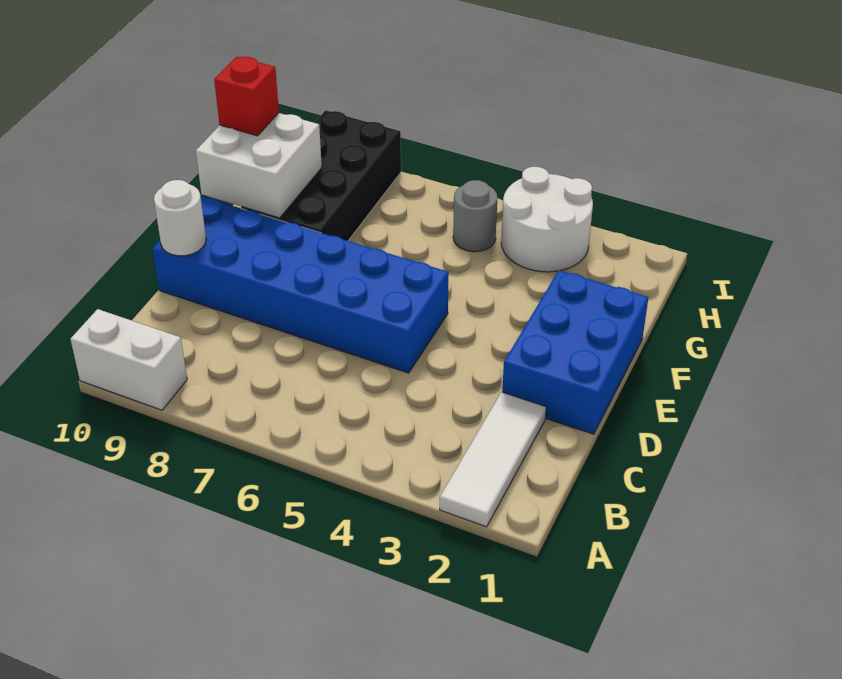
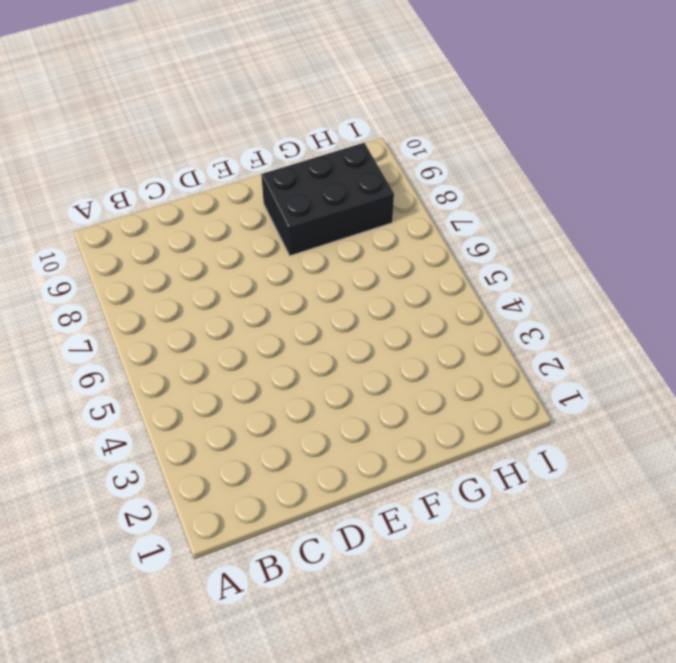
black brick F8:H9 level 1 -> black brick F8:I9 level 1
none -> white tile A2:C2 level 1
none -> white brick A9:A10 level 1

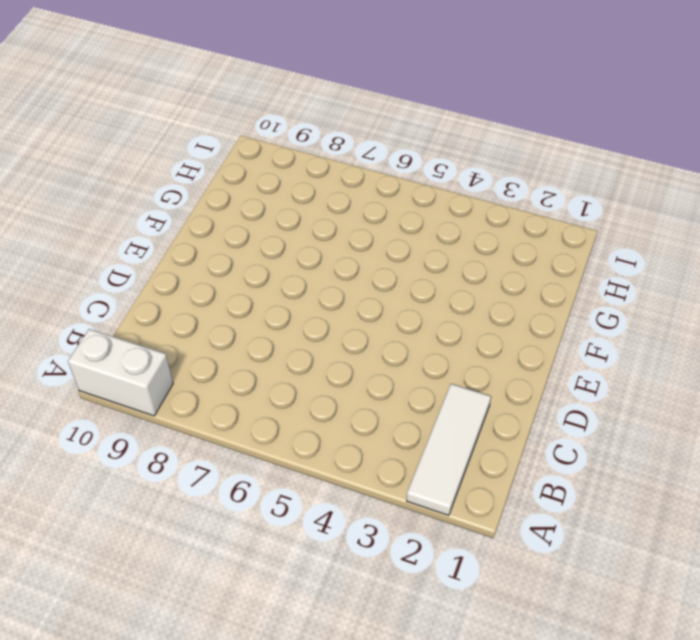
none -> blue brick D1:F2 level 1
none -> blue brick D5:E10 level 1

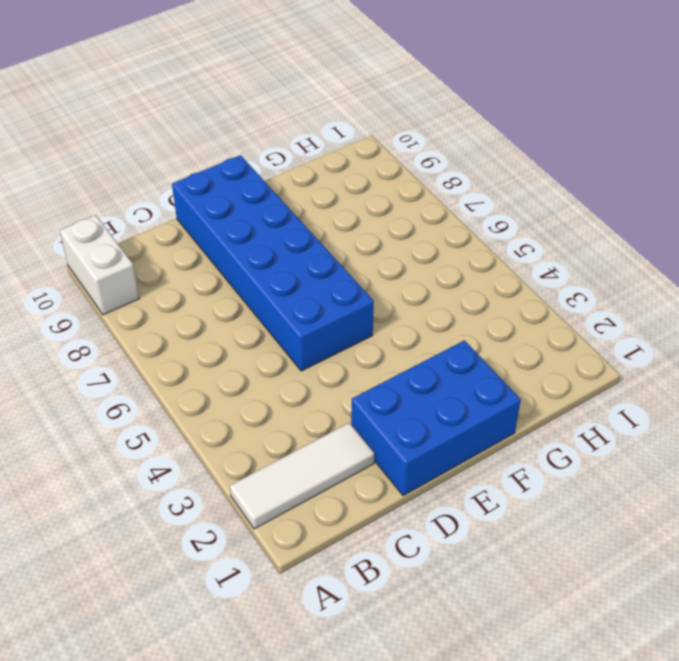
none -> black brick F8:I9 level 1
none -> white round brick H3:I4 level 1

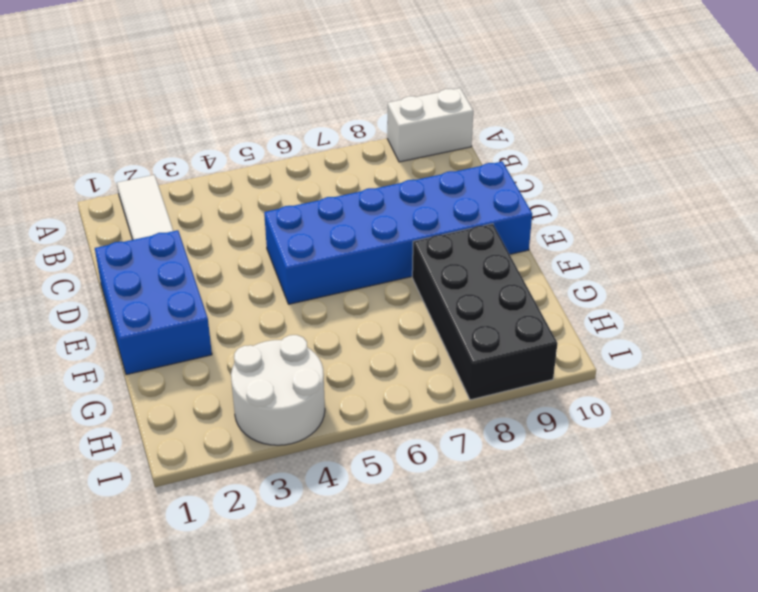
none -> grey round brick H5 level 1
none -> white round brick D10 level 2

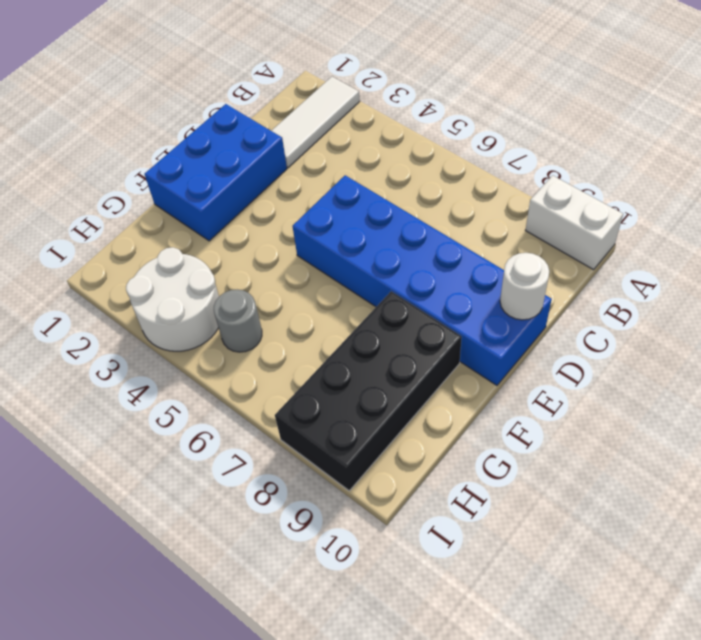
none -> white brick F9:G10 level 2
none -> red brick G10 level 3

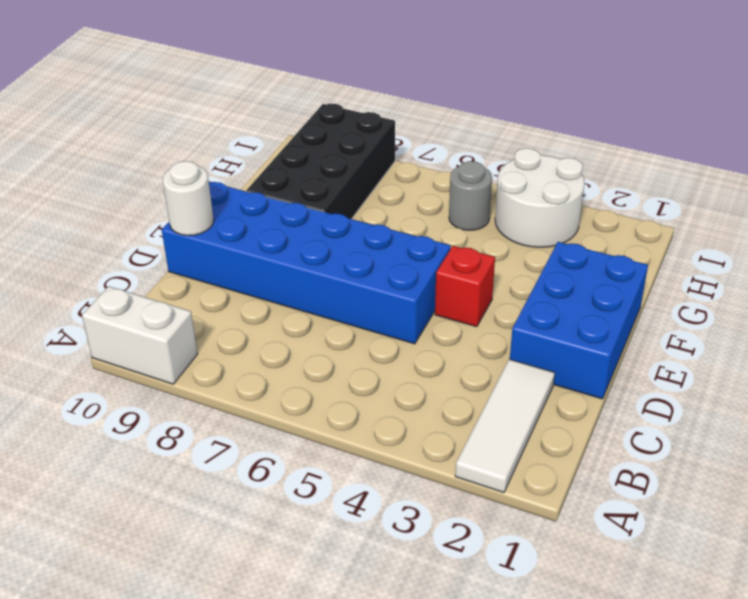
red brick E4 level 1 -> red brick G10 level 3
none -> white brick F9:G10 level 2

